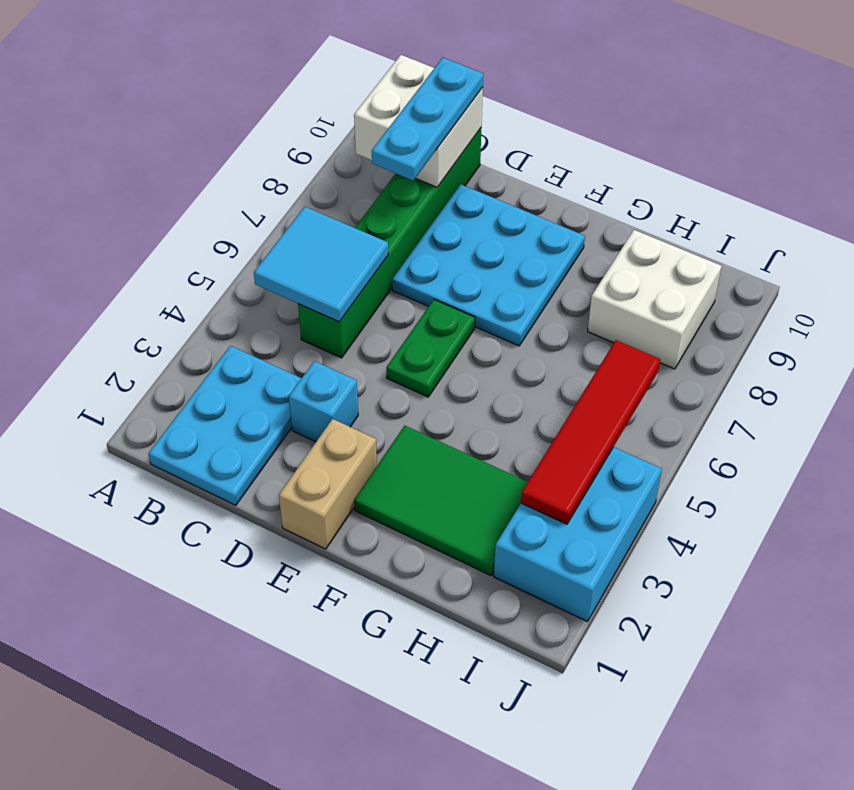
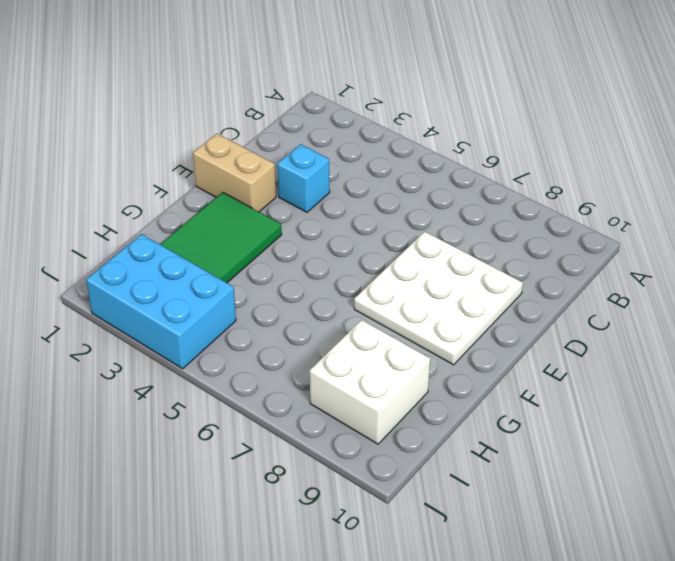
white plate D7:F9 level 1 -> cyan plate D7:F9 level 1
none -> cyan plate B1:C3 level 1
none -> green brick C5:C10 level 1
none -> green plate E5:E6 level 1

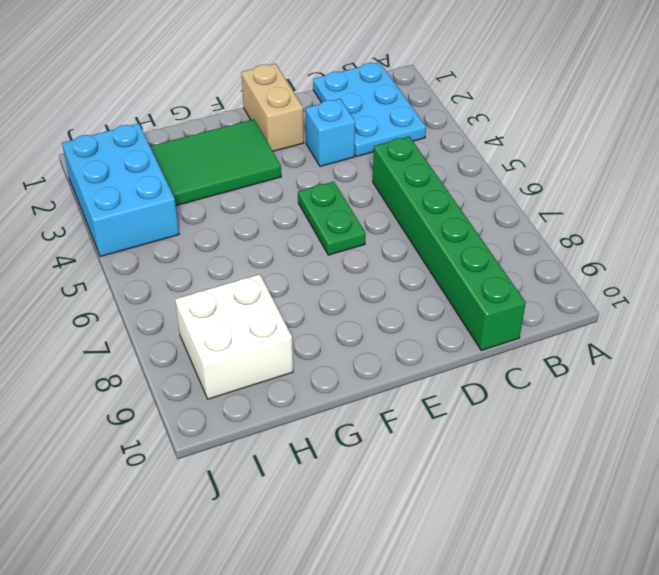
none -> cyan plate D7:F9 level 1
none -> cyan tile B5:C6 level 2
none -> white brick B9:C10 level 2

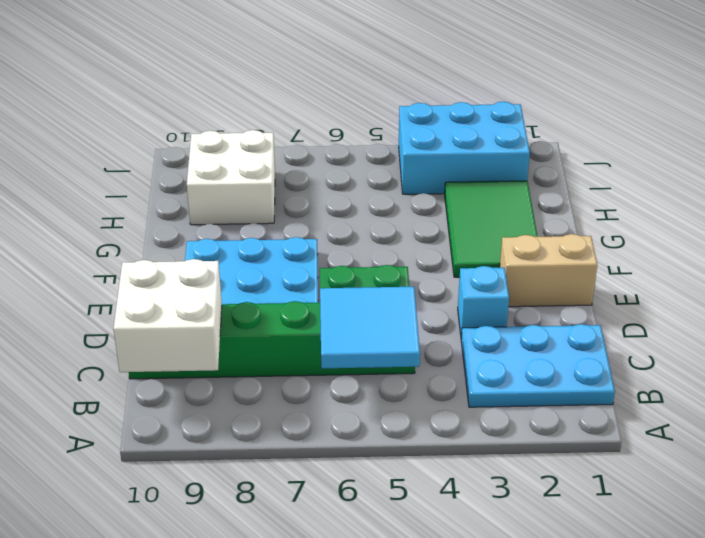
none -> red tile I3:I6 level 2
none -> cyan plate C8:C10 level 3

